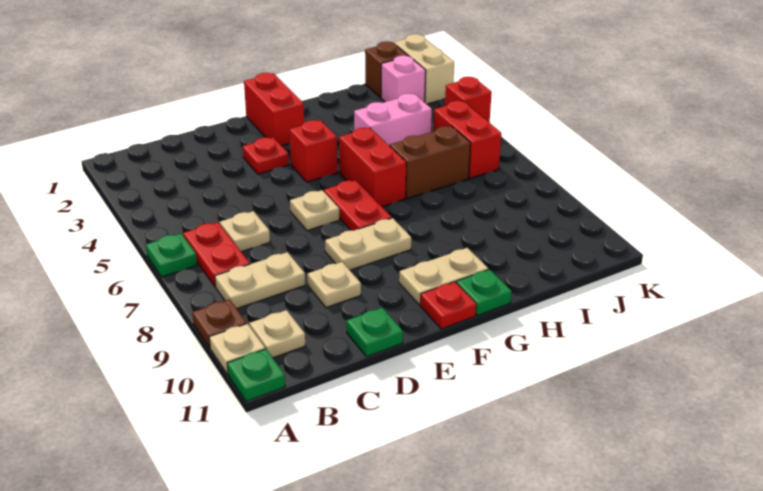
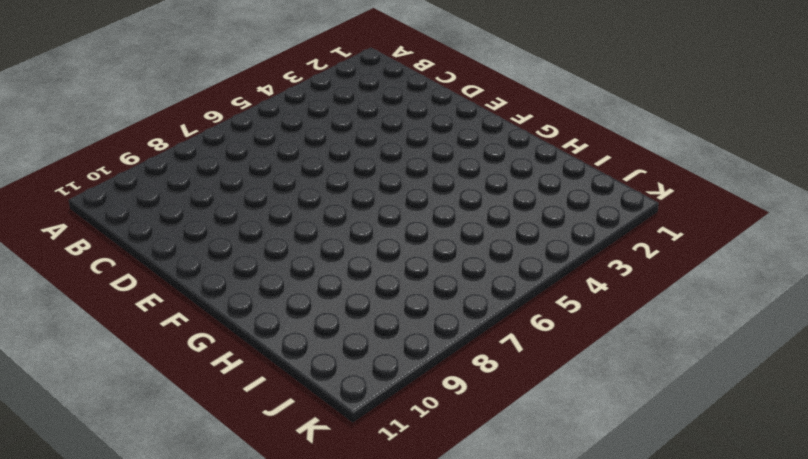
none -> green plate A6 level 1
none -> brown plate A9 level 1
none -> tan plate A10 level 1

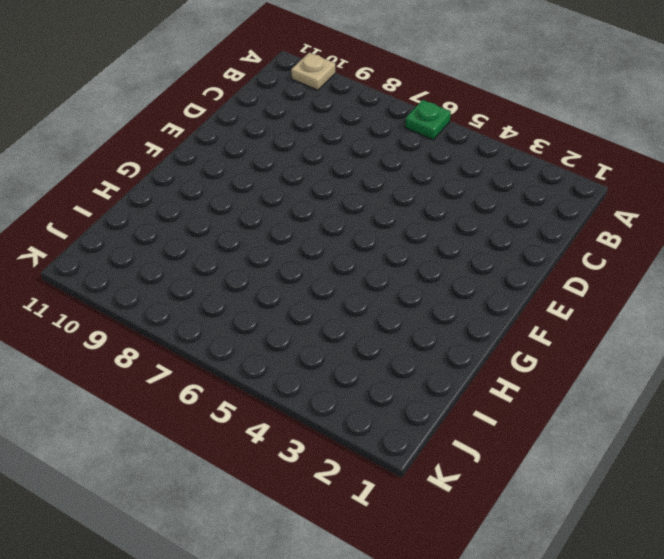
none -> brown plate A9 level 1
none -> green plate A11 level 1
none -> red plate B6:B7 level 1

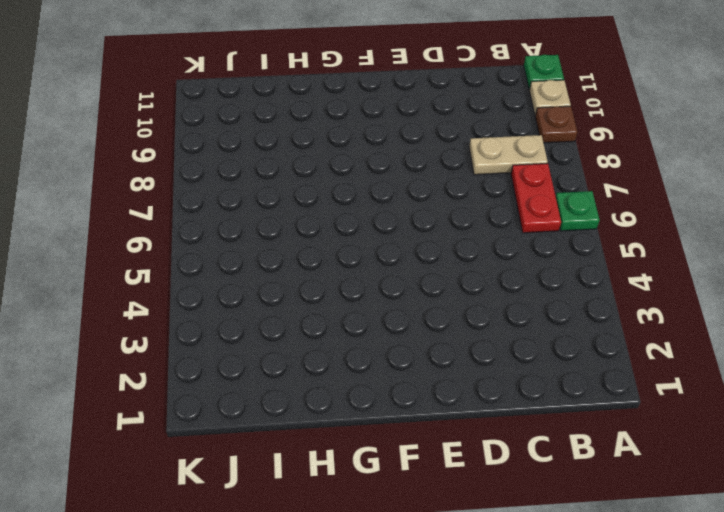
none -> tan plate B10 level 1
none -> tan plate C6 level 1
none -> tan plate D9 level 1

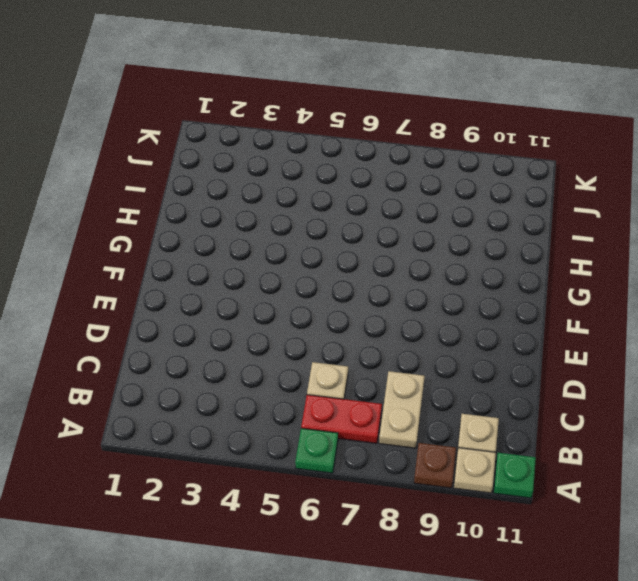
none -> tan plate D9 level 1
none -> green plate D11 level 1
none -> red plate E3 level 1

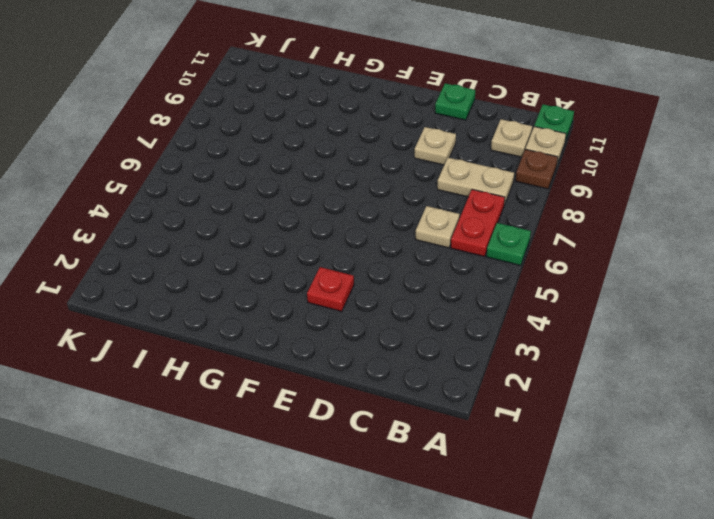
none -> tan plate E6 level 1
none -> tan plate E8:F8 level 1
none -> red brick F1:F2 level 1

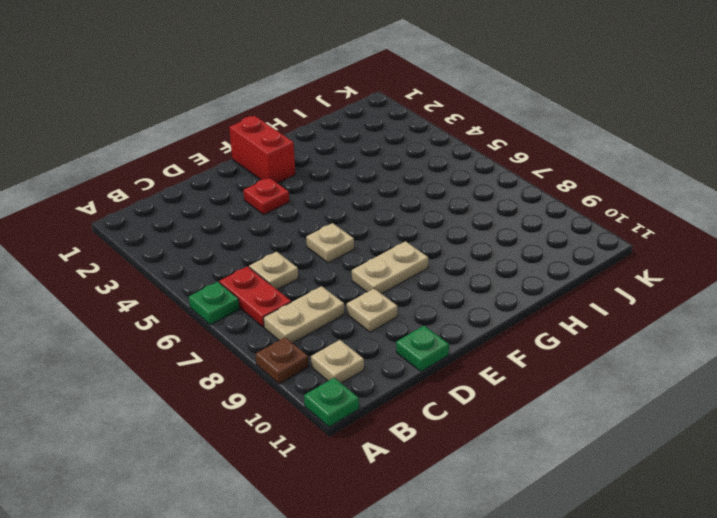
none -> tan plate A10 level 1
none -> red brick F4 level 1
none -> red plate F6:F7 level 1

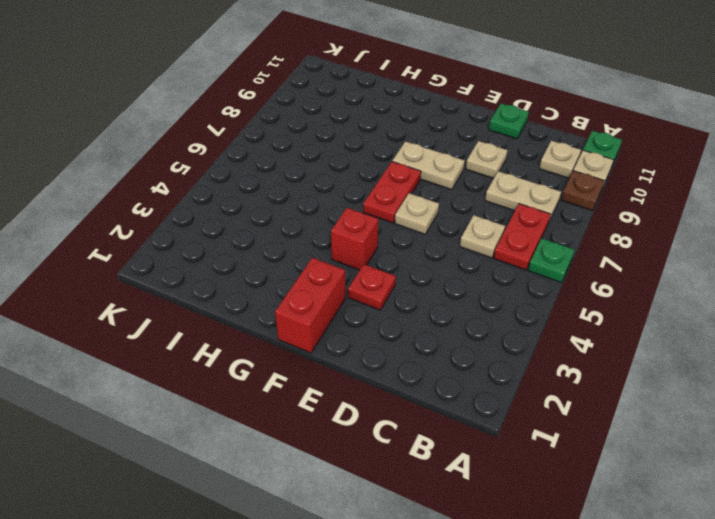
none -> tan plate F10:G10 level 1
none -> red plate F11 level 1
none -> red brick G5:G6 level 1

